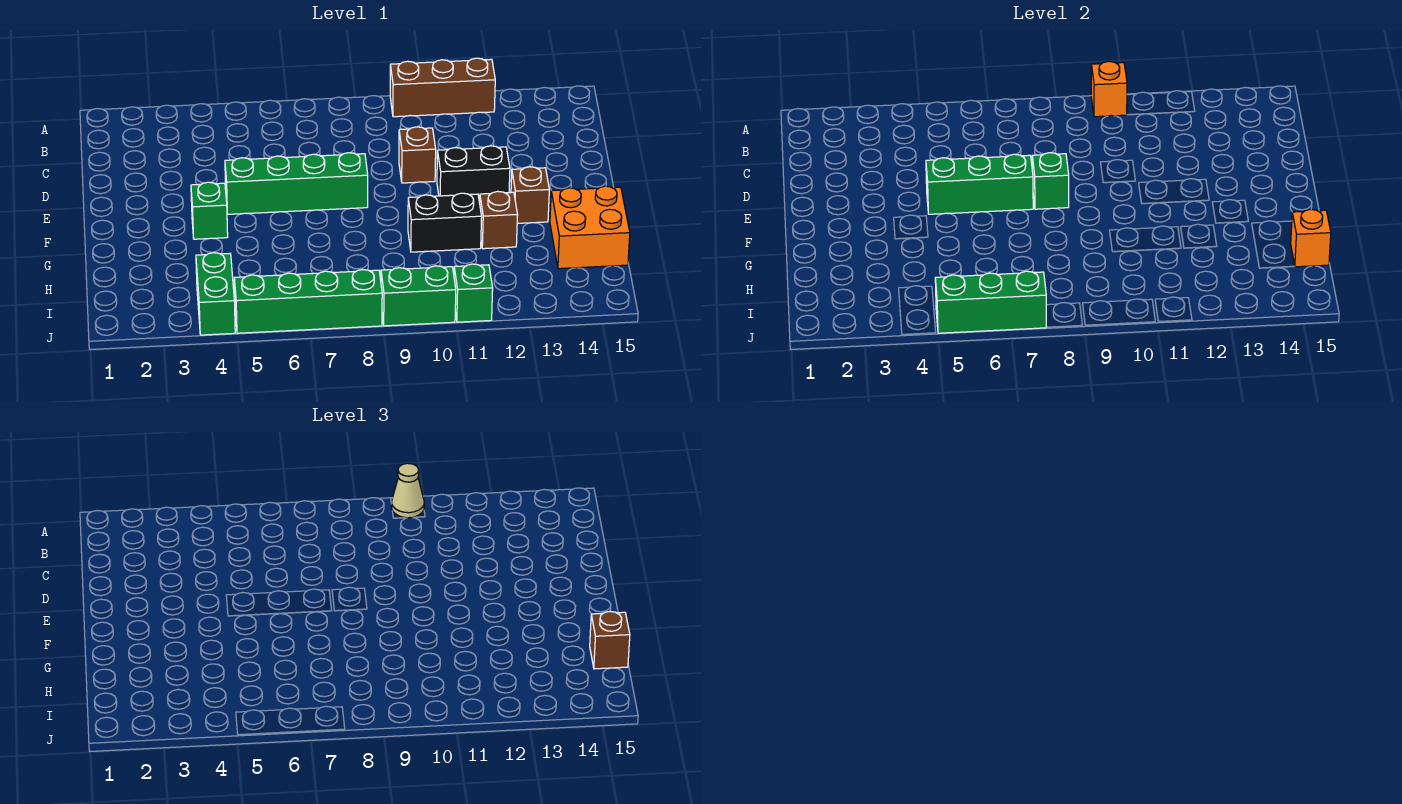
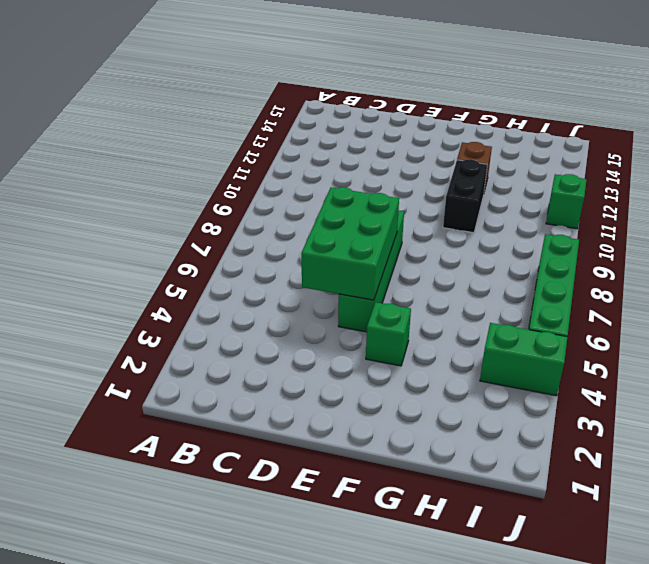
green brick D5:E7 level 2 -> green brick E5:E7 level 2
none -> brown brick A10:A12 level 1
none -> brown brick D10 level 1
none -> black brick E11:E12 level 1

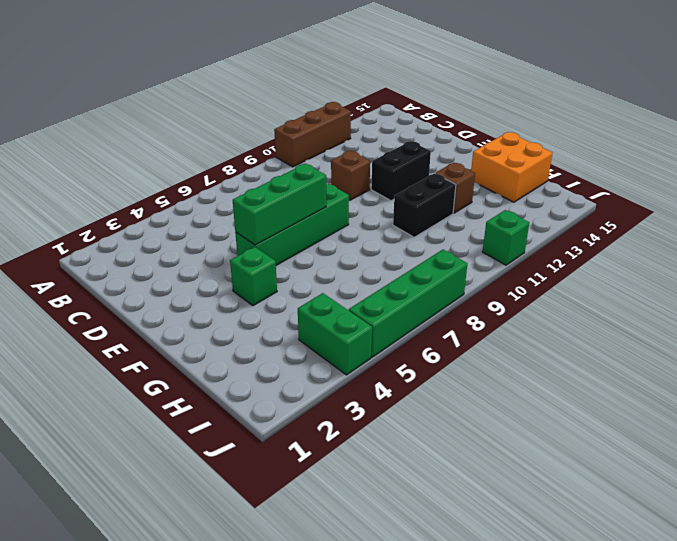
none -> brown brick F13 level 1
none -> green brick J9:J10 level 1
none -> orange brick A10 level 2

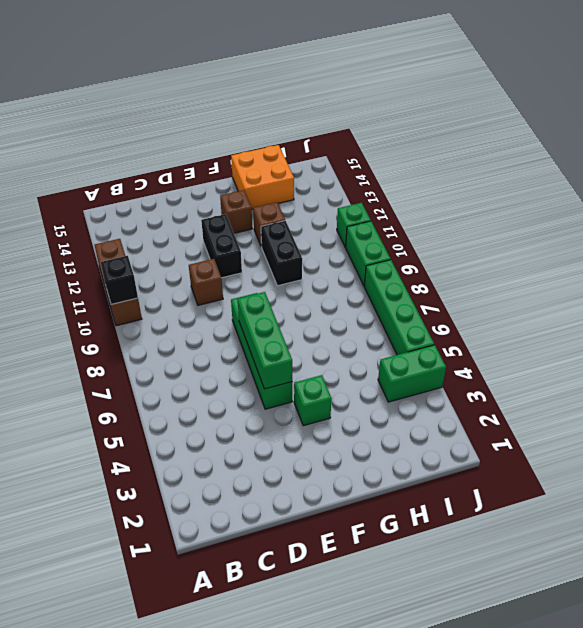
black brick A10 level 2 -> orange brick A10 level 2
none -> green brick E8 level 2
none -> orange brick H15 level 2
none -> green brick J5:J7 level 2

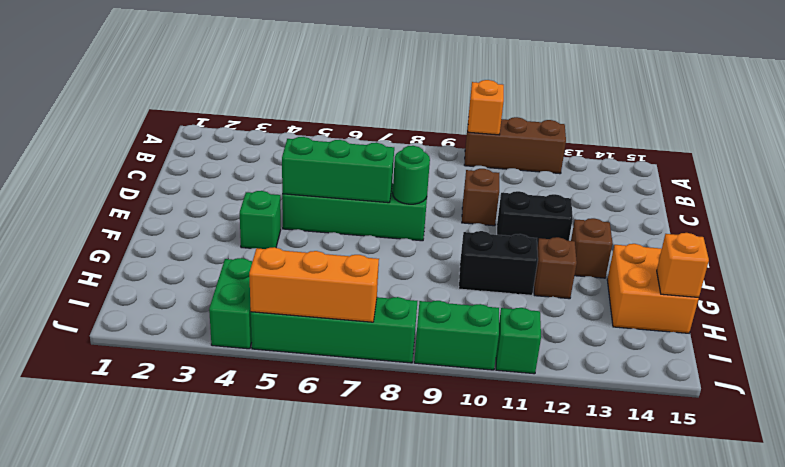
green round brick E8 level 2 -> green brick E8 level 2
orange brick J5:J7 level 2 -> green brick J5:J7 level 2
none -> tan cone A10 level 3
none -> brown brick H15 level 3

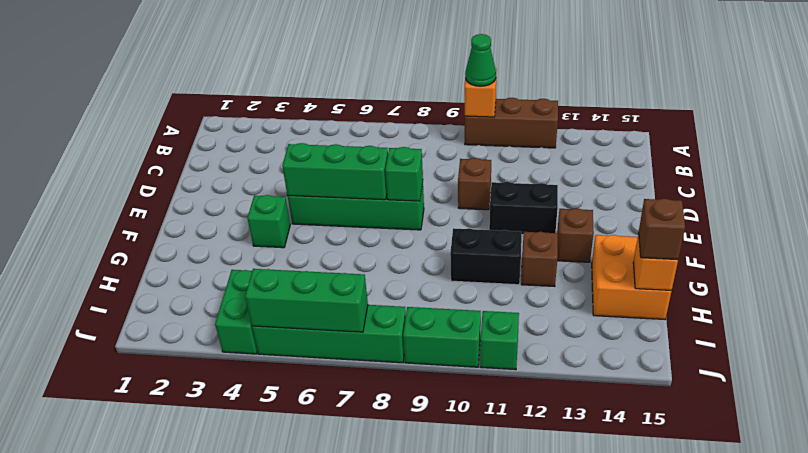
green cone A10 level 3 -> tan cone A10 level 3

